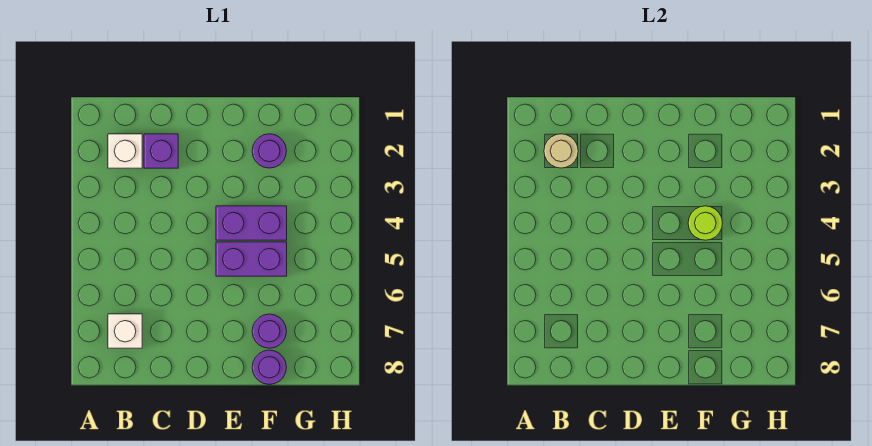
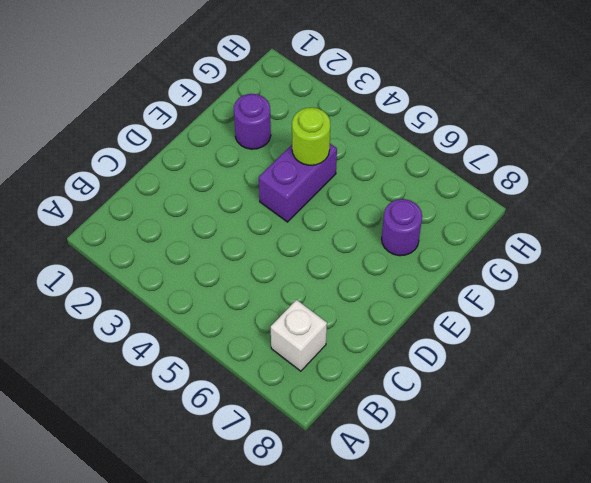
none -> white brick B2 level 1
none -> purple brick C2 level 1

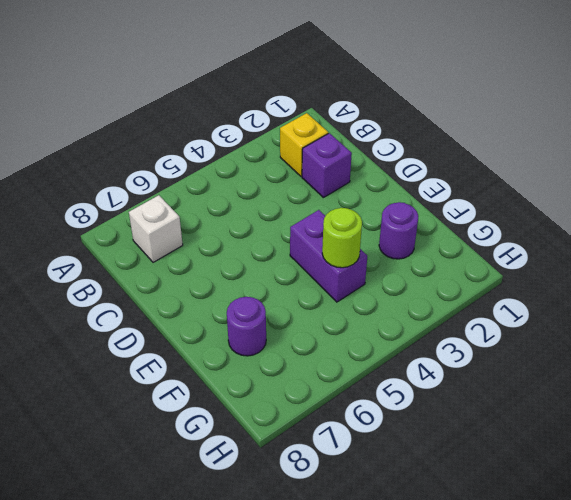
yellow brick B2 level 1 -> white brick B2 level 1
none -> purple brick E5:F5 level 1
none -> purple round brick F8 level 1

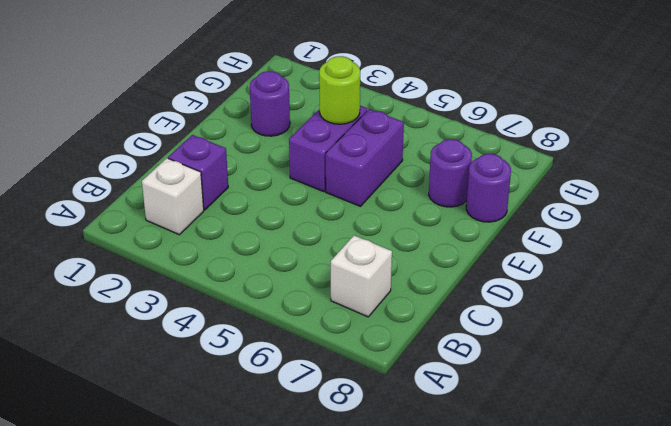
none -> tan round brick B2 level 2

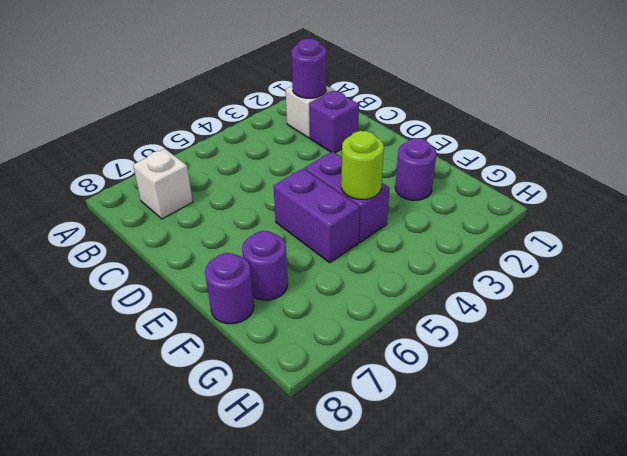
purple round brick B2 level 2 -> tan round brick B2 level 2

